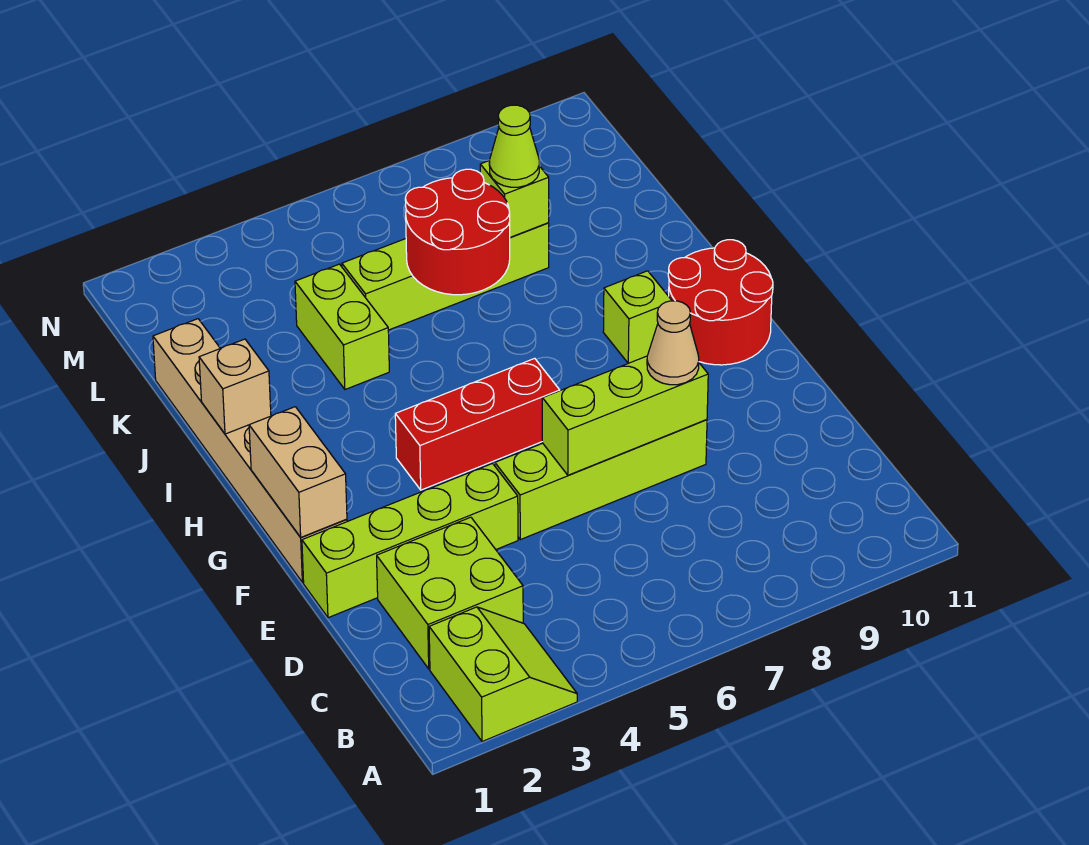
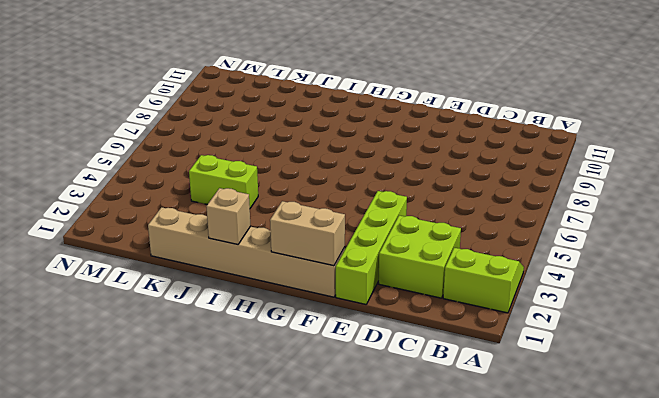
none -> lime brick E5:E8 level 1
none -> red brick G4:G6 level 1
none -> red round brick G10:H11 level 1

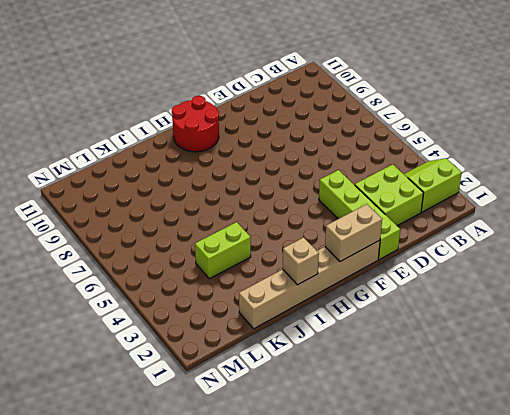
none -> lime brick E5:E8 level 1
none -> red brick G4:G6 level 1
none -> lime brick H9 level 1

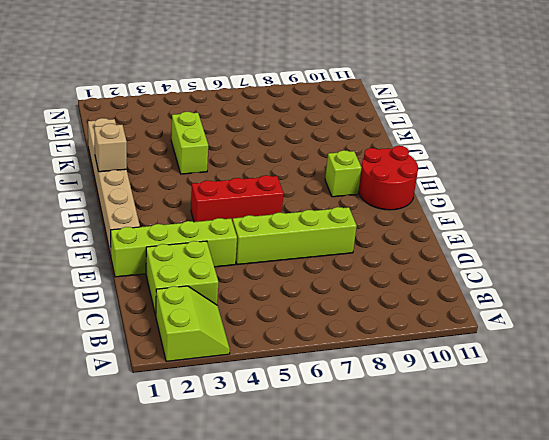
none -> lime brick K5:K8 level 1
none -> lime brick E6:E8 level 2
none -> tan brick F1:G1 level 2

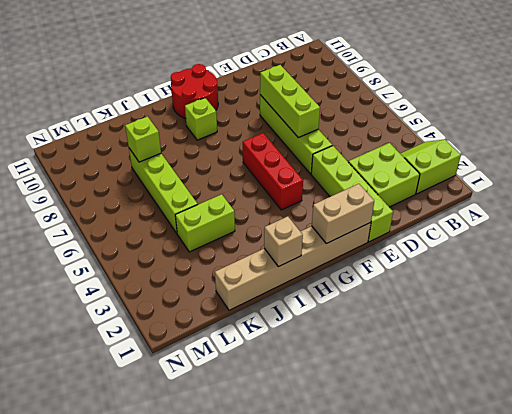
none -> red round brick J6:K7 level 2
none -> tan cone E8 level 3
none -> lime cone K8 level 3

